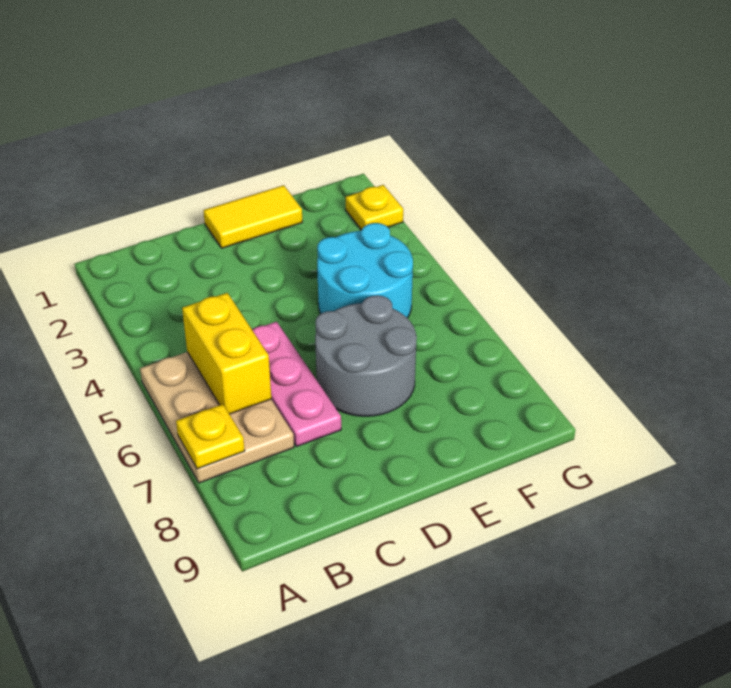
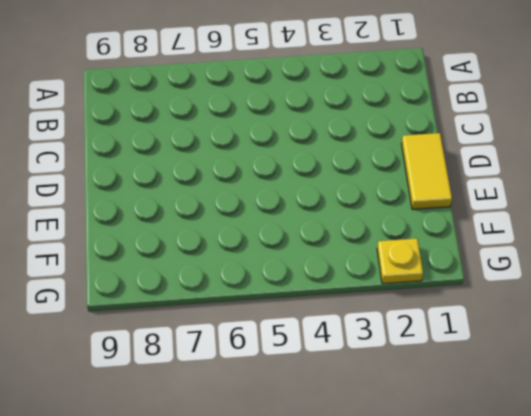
none -> tan plate A5:B7 level 1
none -> pink plate C5:C7 level 1

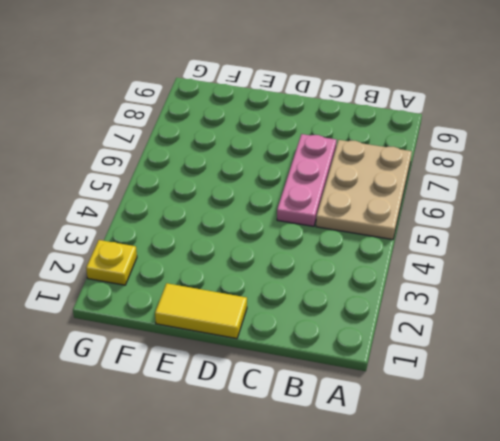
none -> grey round brick D6:E7 level 1
none -> cyan round brick E4:F5 level 1

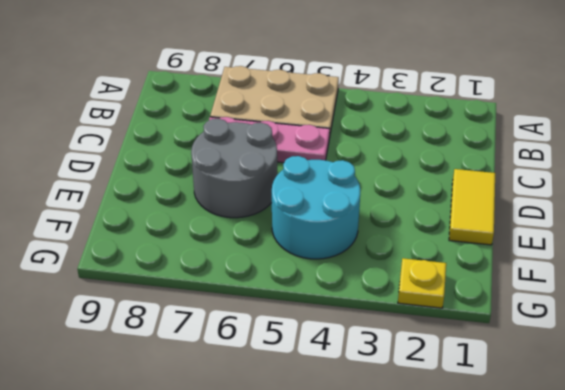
none -> yellow plate A7 level 2
none -> yellow brick B5:B6 level 2

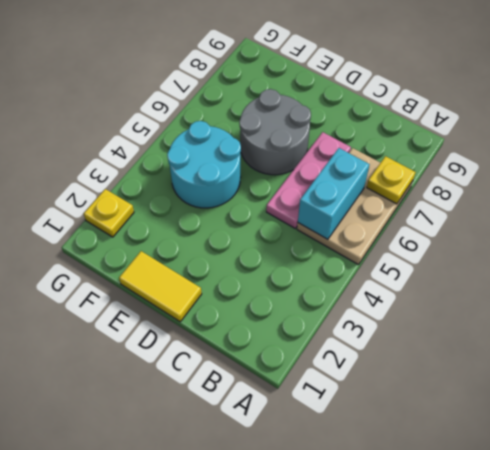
cyan brick B5:B6 level 2 -> yellow brick B5:B6 level 2

